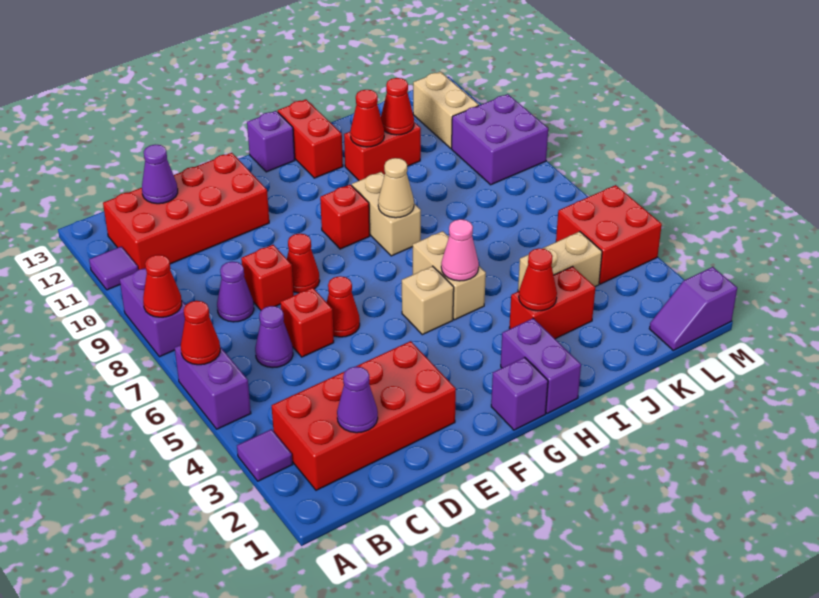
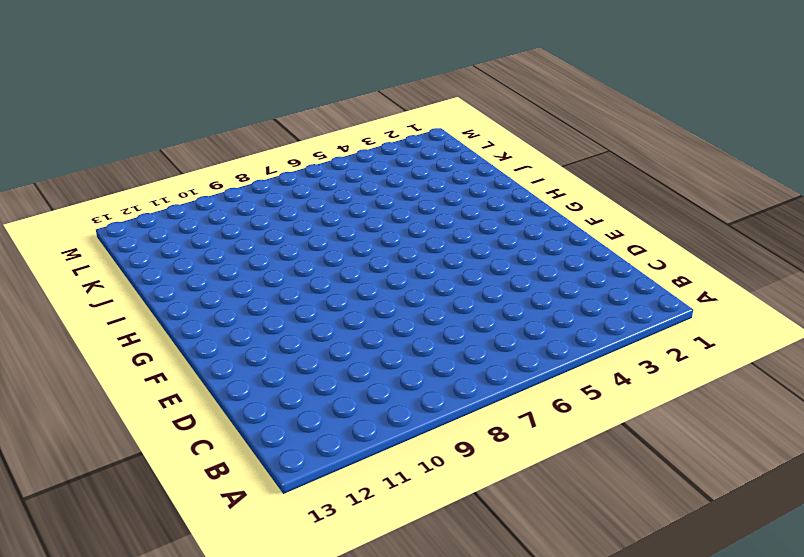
none -> purple tile A3 level 1
none -> purple brick A5:A6 level 1
none -> purple brick A8:A9 level 1
none -> purple tile A11 level 1

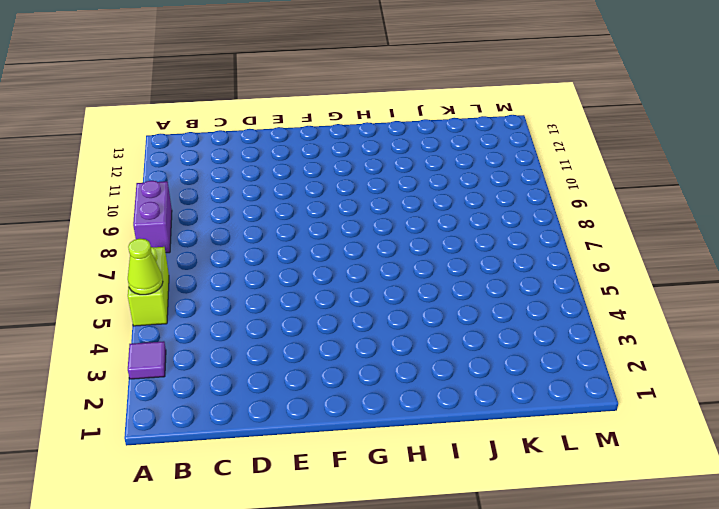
lime brick A5:A6 level 1 -> purple brick A5:A6 level 1
lime cone A5 level 2 -> none
none -> purple tile A11 level 1
none -> red brick B2:E3 level 1
none -> red brick B11:E12 level 1
none -> purple cone C6 level 1

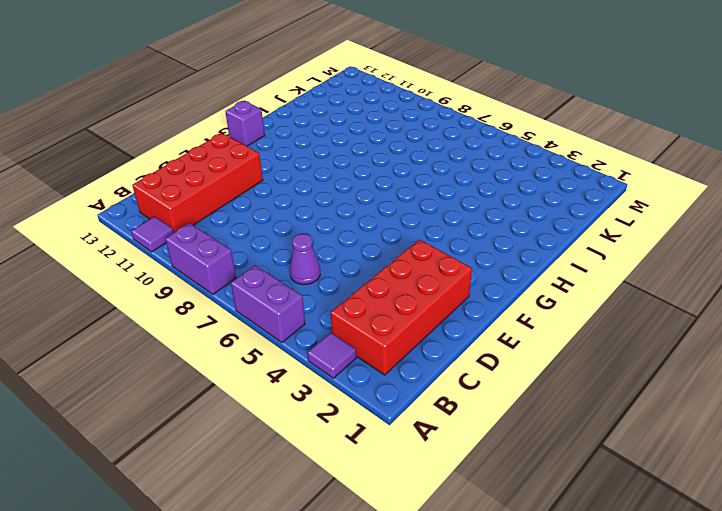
none -> purple cone C8 level 1
none -> red brick D6 level 1
none -> red brick D8 level 1
none -> red cone E6 level 1

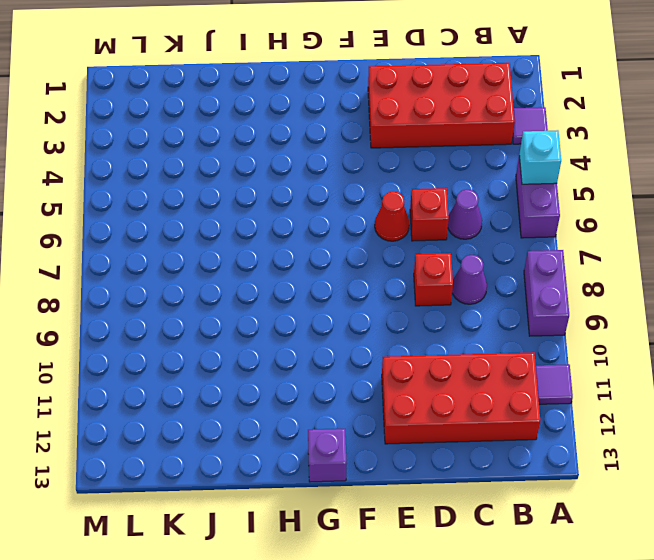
cyan brick A5 level 2 -> none
none -> red cone E8 level 1
none -> purple brick G1 level 1
none -> tan brick G5 level 1
none -> red brick G9 level 1

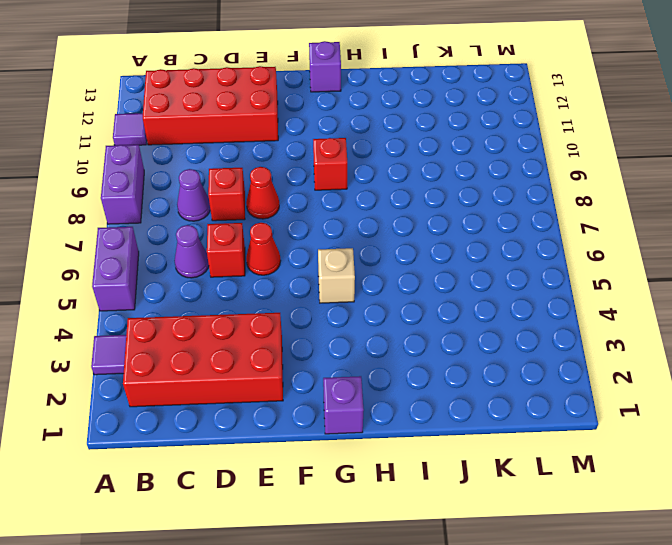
none -> purple brick H1:H2 level 1
none -> tan brick H5:H6 level 1
none -> tan brick H8:H9 level 1
none -> red brick H12:H13 level 1

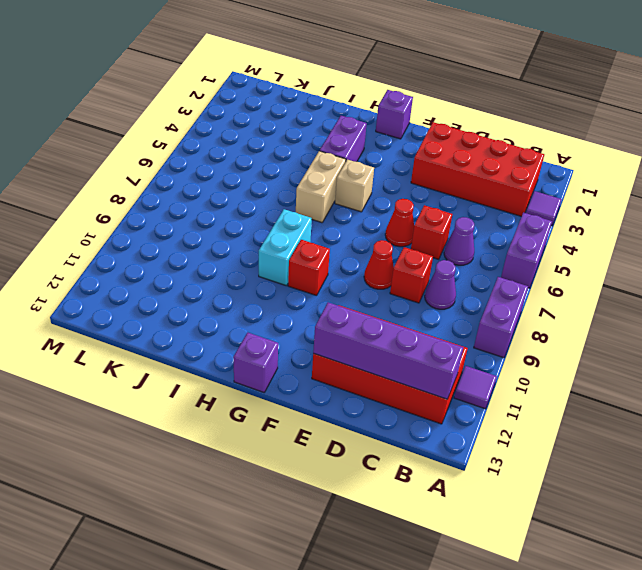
purple brick B12:E12 level 2 -> purple cone C12 level 2
purple brick H3:H4 level 1 -> purple brick H1:H2 level 1
cyan brick H8:H9 level 1 -> tan brick H8:H9 level 1
none -> red brick H12:H13 level 1
none -> red brick I3:J3 level 1
none -> red brick I11:J11 level 1
none -> tan brick J4:K4 level 1

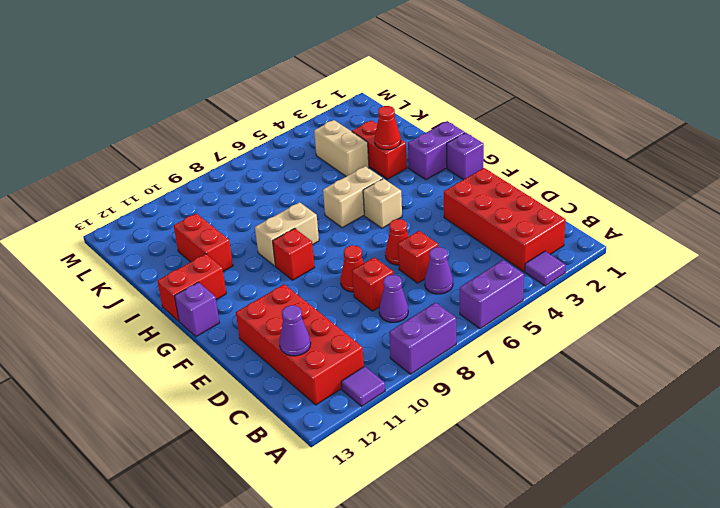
none -> purple slope L1:M1 level 1 top M
none -> red brick L4:M5 level 1
none -> purple brick L9:M10 level 1
none -> tan brick L11:L12 level 1

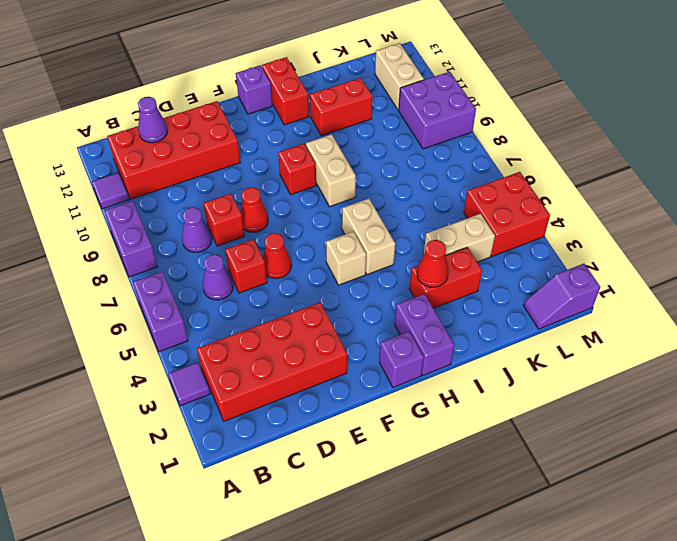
none -> red cone A6 level 2
none -> red cone A8 level 2
none -> purple cone C2 level 2
none -> pink cone H5 level 2

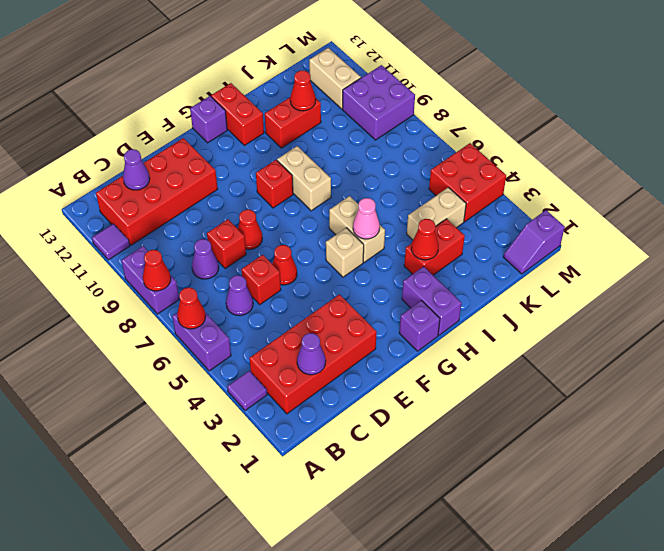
none -> tan cone H8 level 2
none -> red cone I11 level 2

